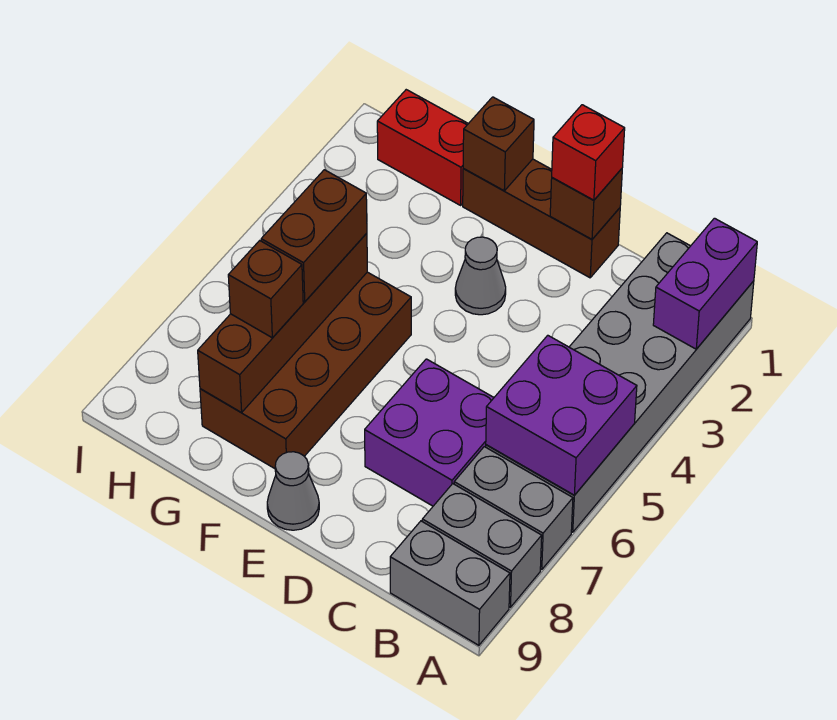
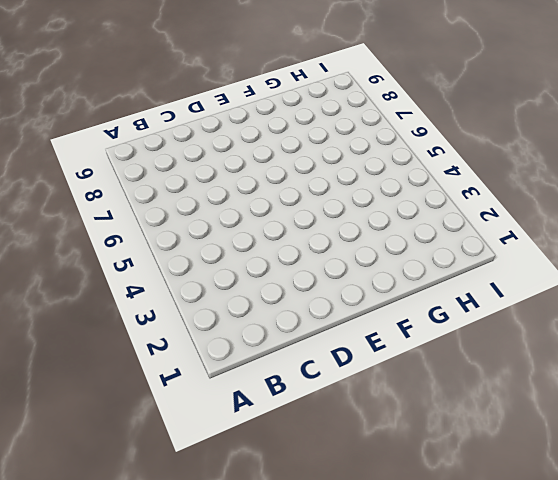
none -> grey brick A1:B6 level 1
none -> grey brick A7:B7 level 1
none -> grey brick A8:B8 level 1

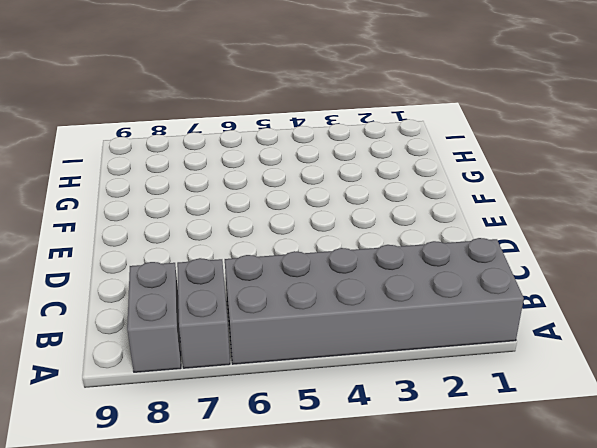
none -> grey brick A9:B9 level 1
none -> purple brick C6:D7 level 1
none -> brown brick D1:F1 level 1

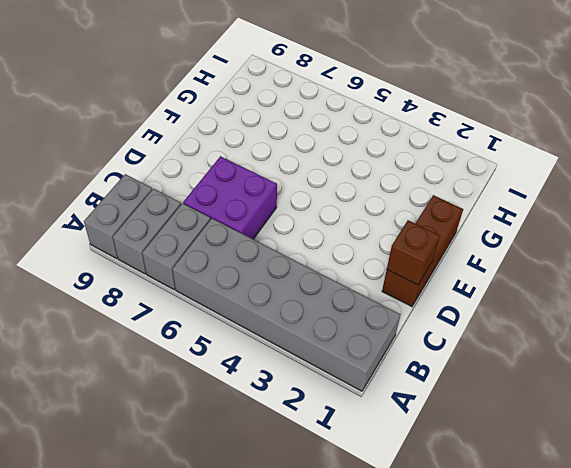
none -> grey cone E3 level 1
none -> grey cone E9 level 1
none -> brown brick F5:G8 level 1

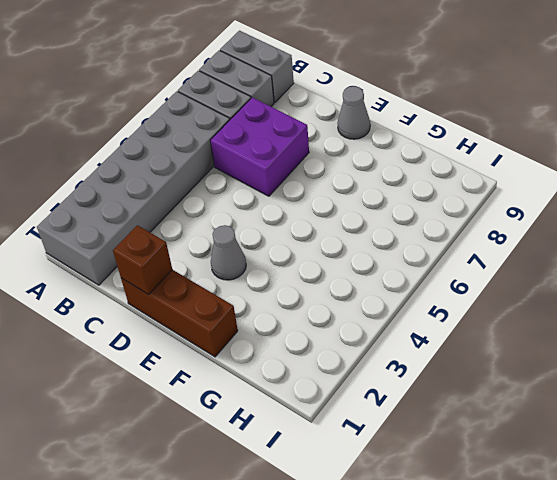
none -> brown brick F5:G8 level 1
none -> red brick G1:H1 level 1
none -> purple brick A1:A2 level 2

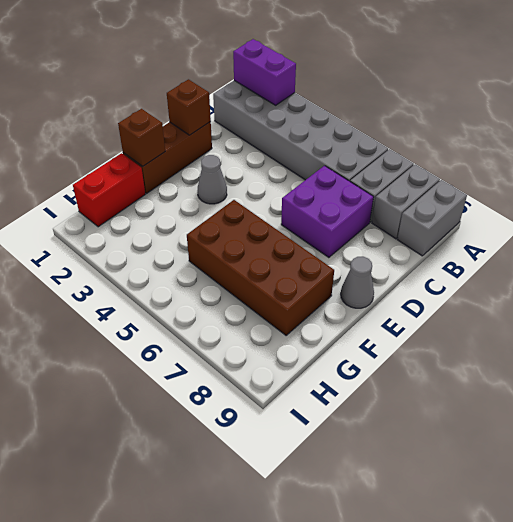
none -> purple brick A5:B6 level 2
none -> brown brick G5:G8 level 2
none -> red brick D1 level 3

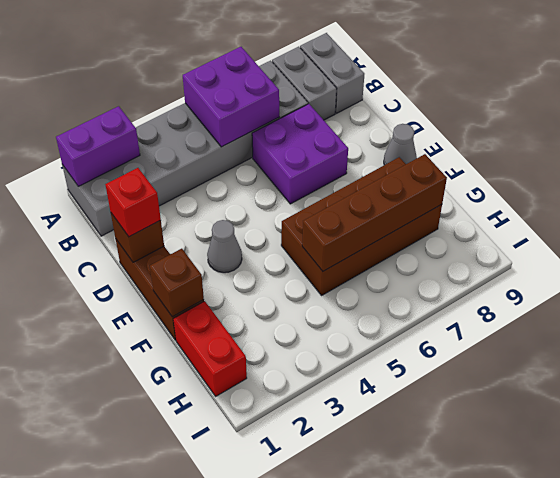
none -> brown brick G5:G6 level 3
none -> brown brick G7 level 3

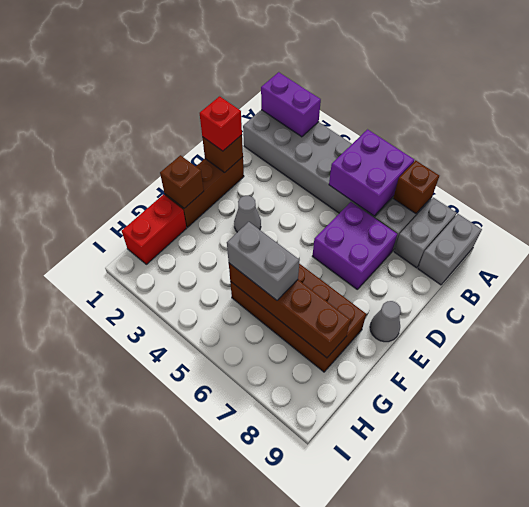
brown brick A7 level 2 -> brown brick G7 level 3
grey brick G5:G6 level 3 -> brown brick G5:G6 level 3

